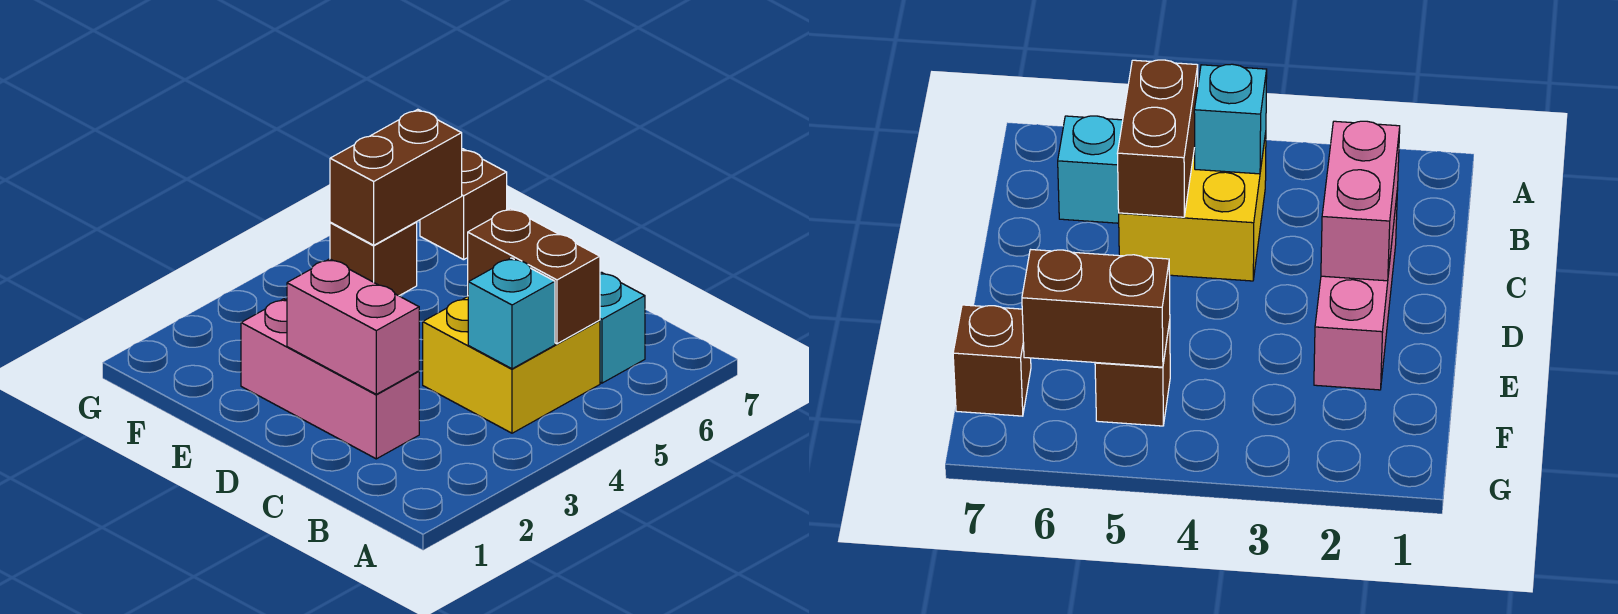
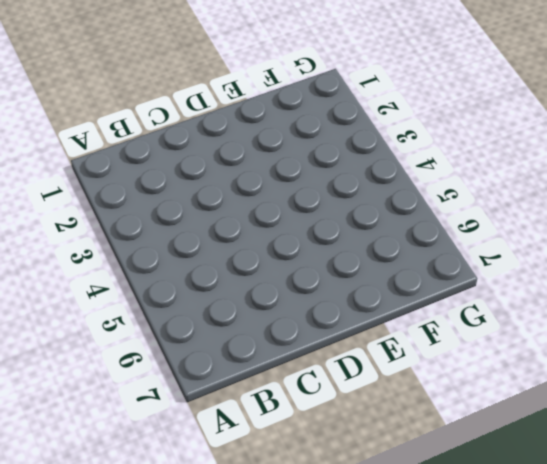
none -> yellow brick B4:C5 level 1
none -> cyan brick B6 level 1

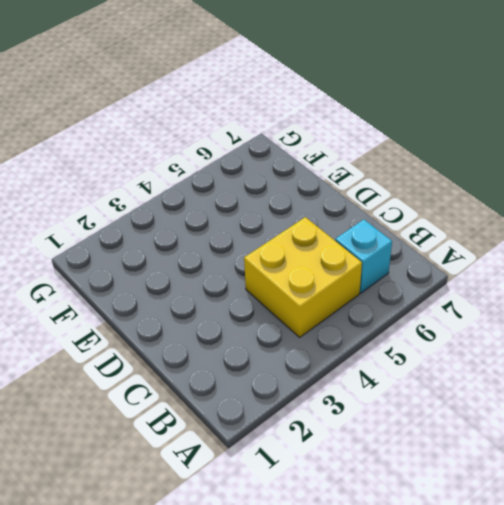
none -> pink brick C2:E2 level 1
none -> brown brick F5 level 1

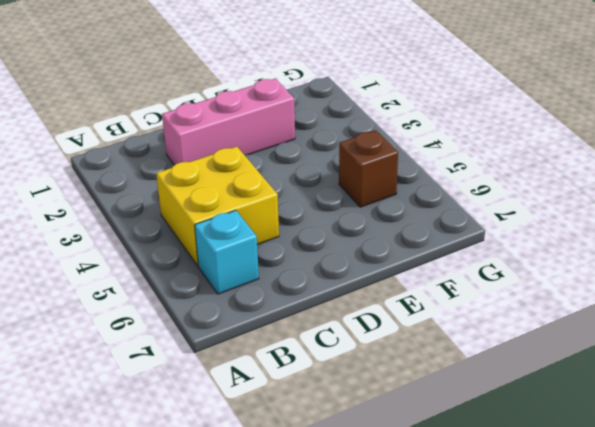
none -> brown brick F7 level 1
none -> cyan brick B4 level 2

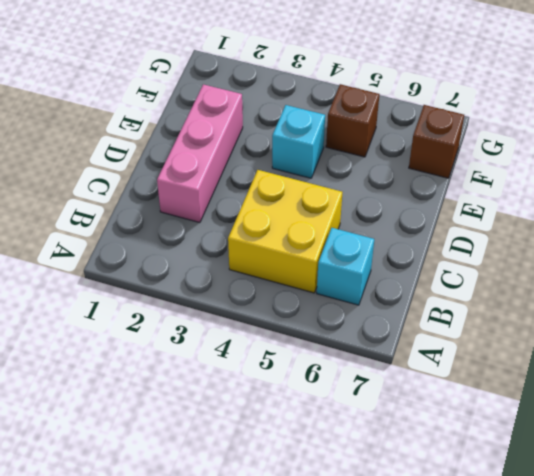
cyan brick E4 level 1 -> cyan brick B4 level 2
none -> brown brick B5:C5 level 2
none -> pink brick C2:D2 level 2

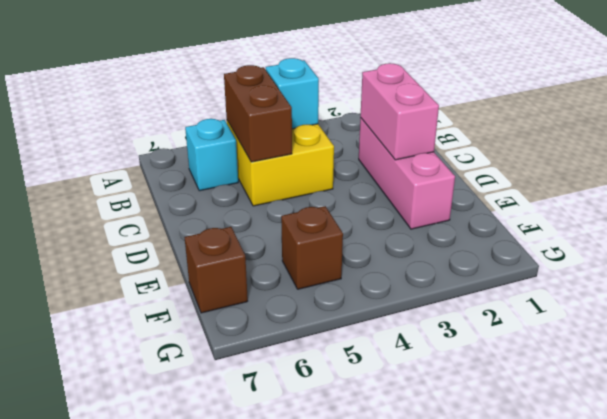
none -> brown brick F5:F6 level 2

